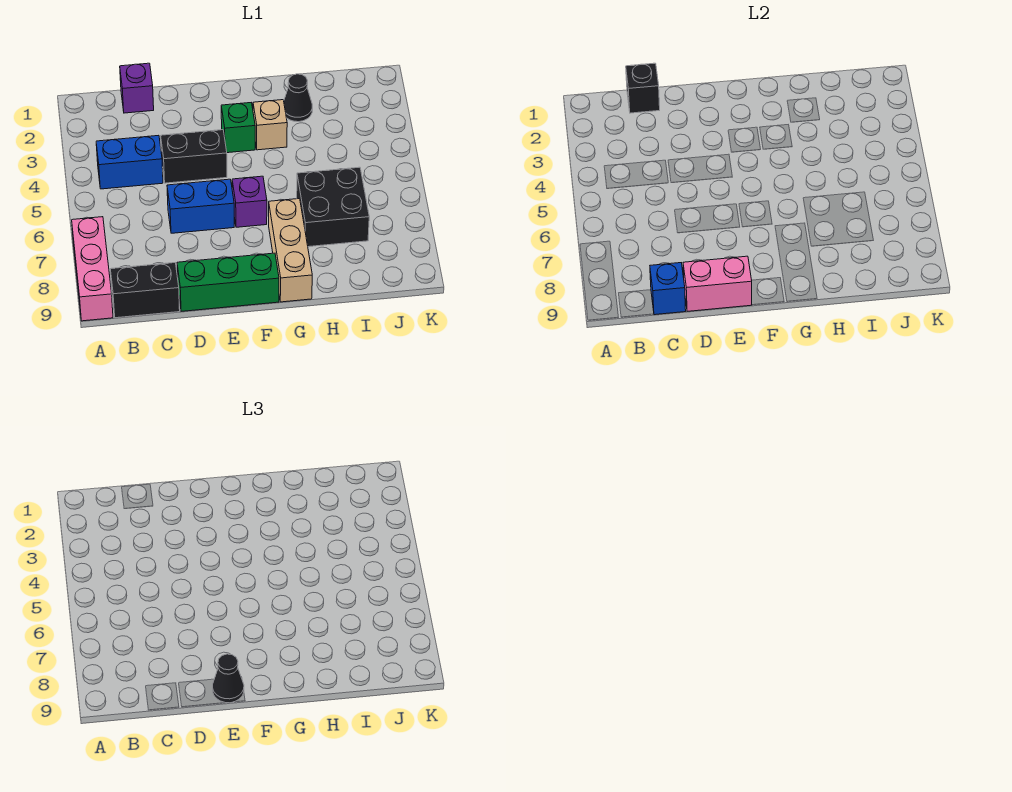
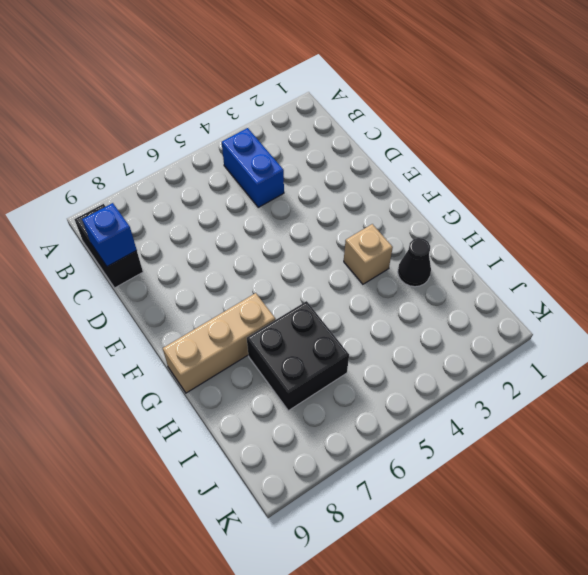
none -> pink brick A7:A9 level 1
none -> purple brick C1 level 1
none -> black brick D4:E4 level 1

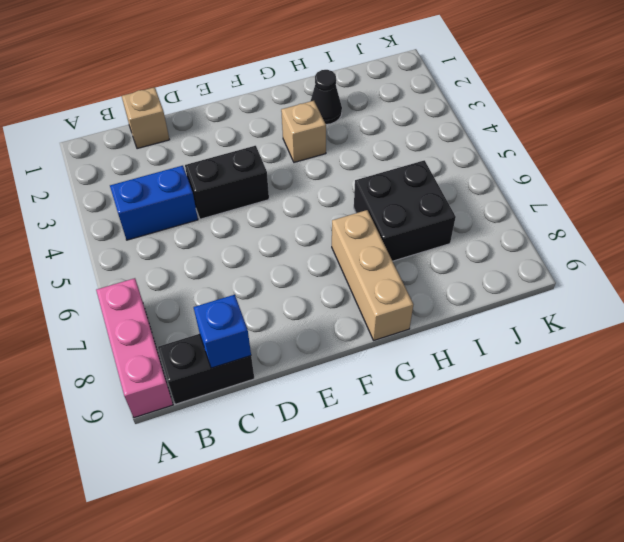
tan brick C1 level 1 -> purple brick C1 level 1
none -> blue brick D6:E6 level 1
none -> green brick D9:F9 level 1
none -> green brick F3 level 1

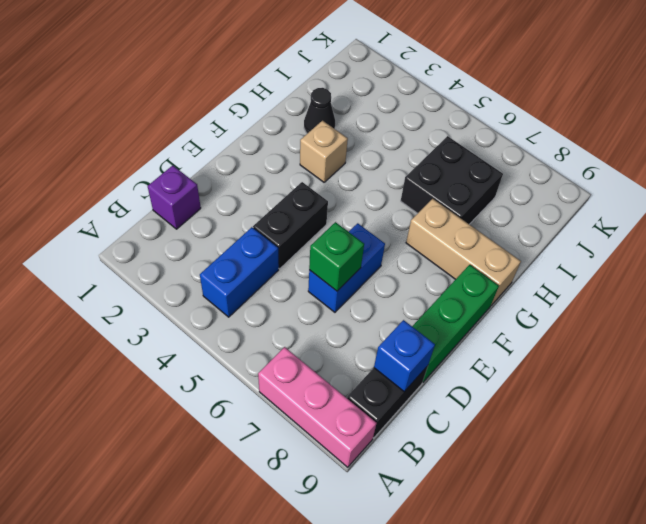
green brick D6 level 2 -> green brick F3 level 1
none -> purple brick F6 level 1
none -> black brick C1 level 2
none -> pink brick D9:E9 level 2

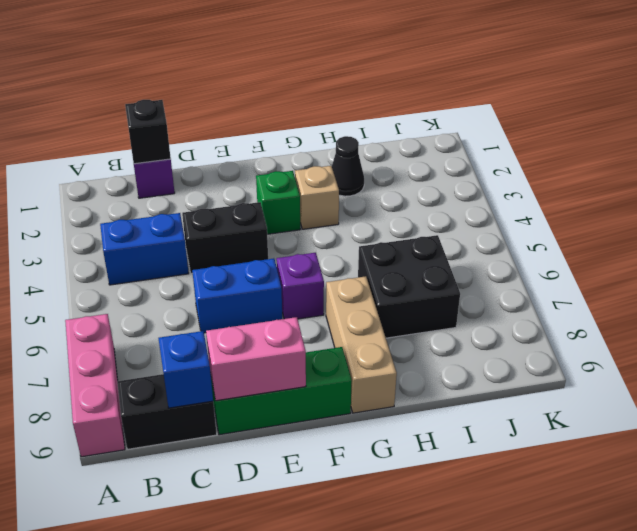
none -> black cone E9 level 3

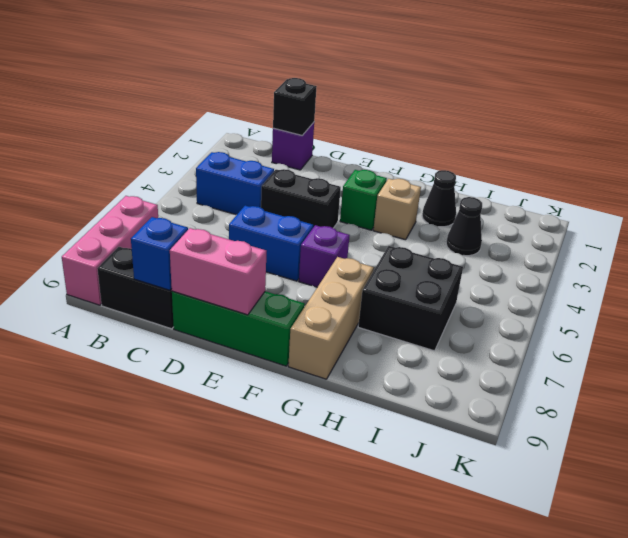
black cone I3 level 1 -> black cone E9 level 3

